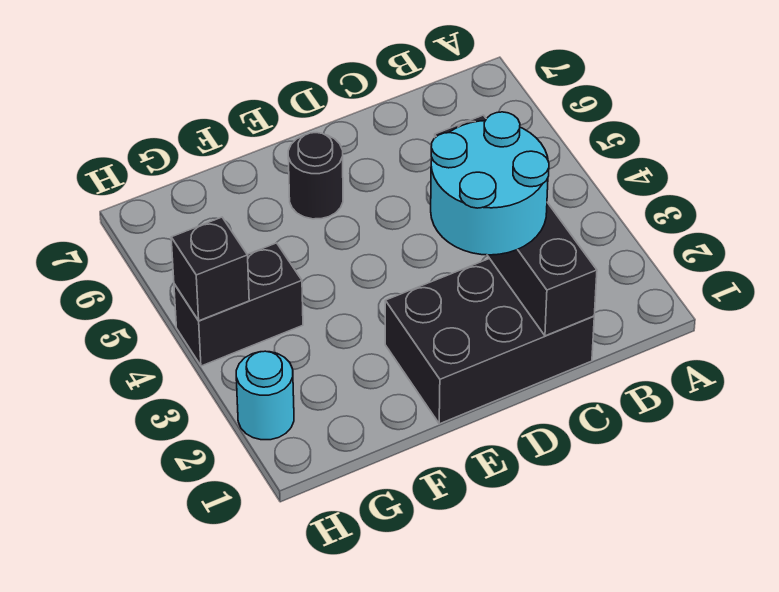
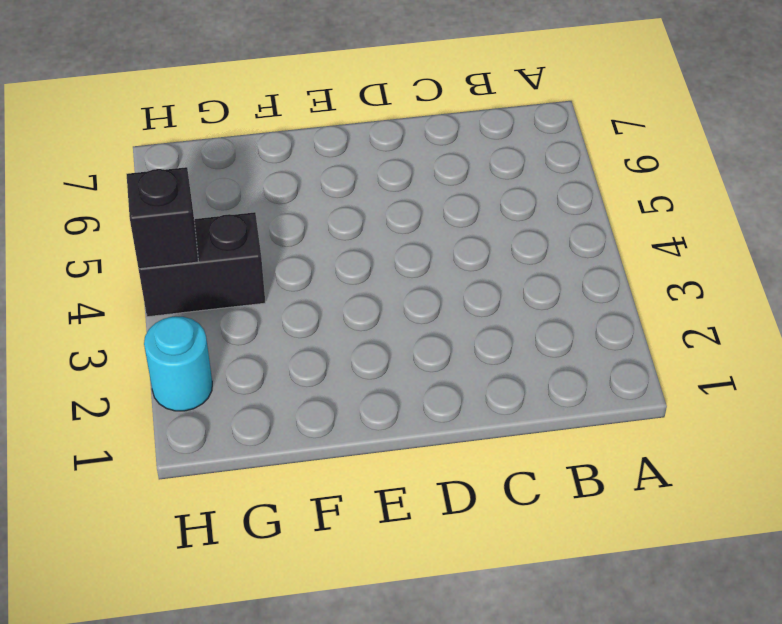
none -> black brick C1:E2 level 1
none -> black round brick E6 level 1

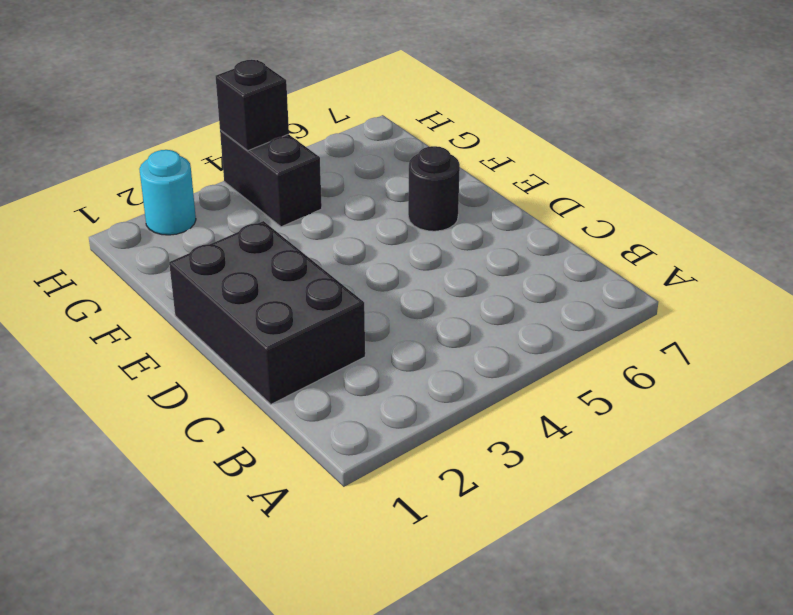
none -> black brick C1:C4 level 2
none -> cyan round brick C2:D3 level 3

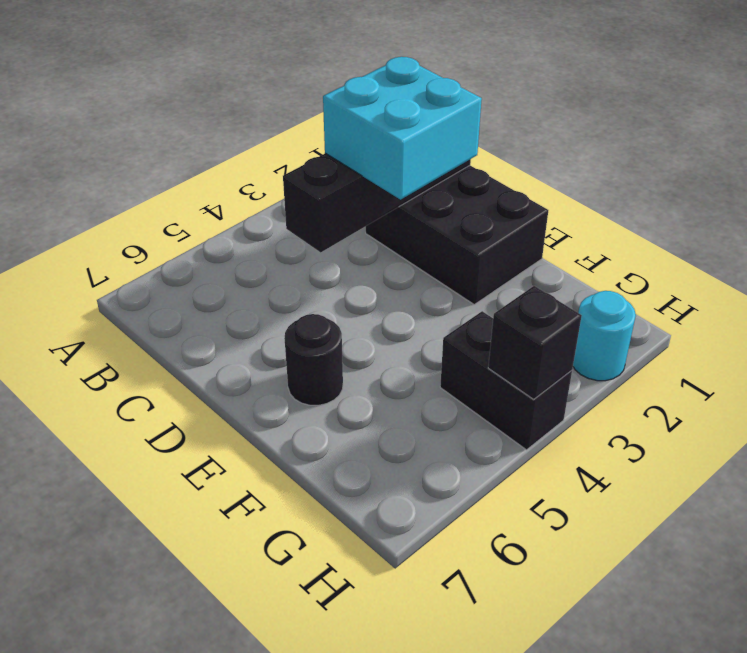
cyan brick C2:D3 level 3 -> cyan round brick C2:D3 level 3

